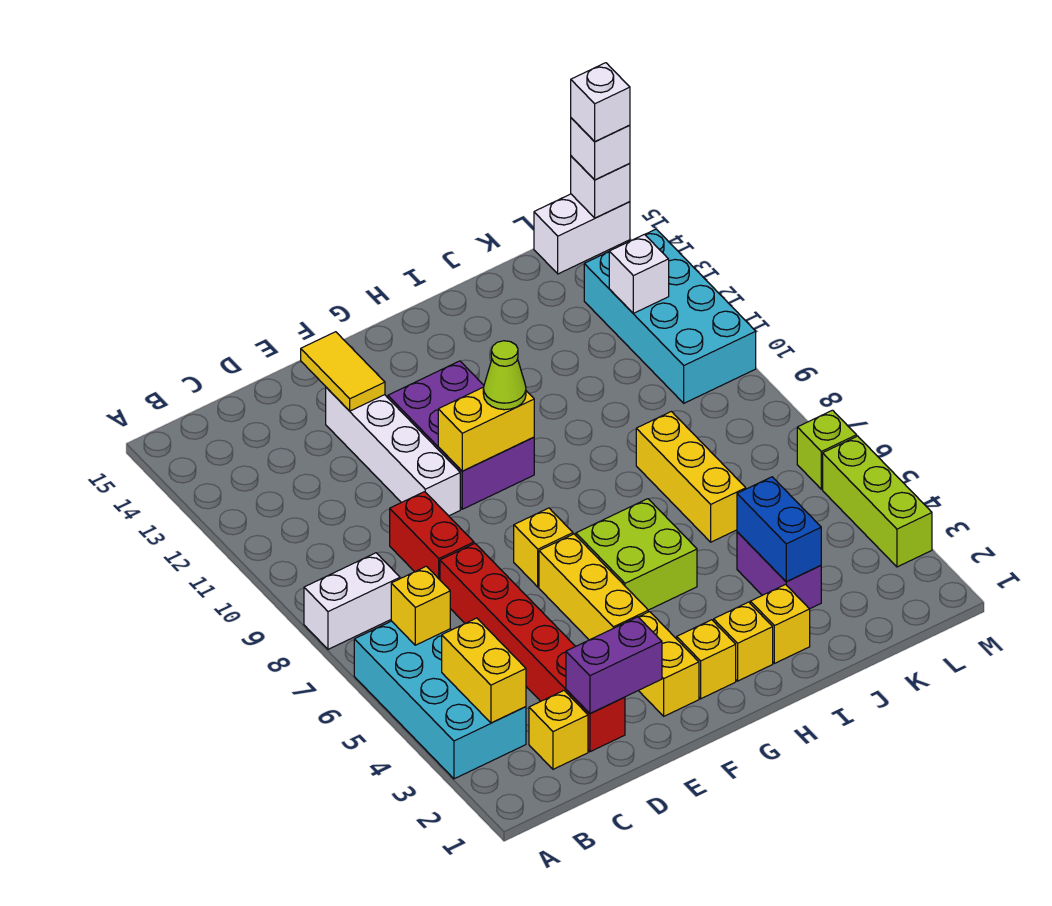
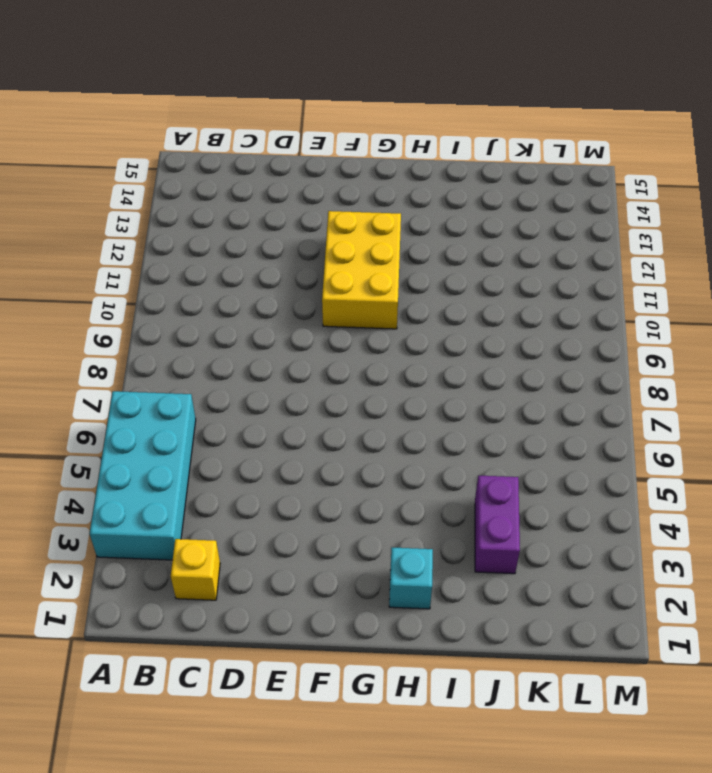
yellow brick F10:G12 level 1 -> purple brick F10:G12 level 1
cyan brick H2 level 1 -> yellow brick H2 level 1
none -> white brick A8:B8 level 1
none -> red brick D2:D7 level 1
none -> red brick D8:D9 level 1
none -> white brick E10:E13 level 1

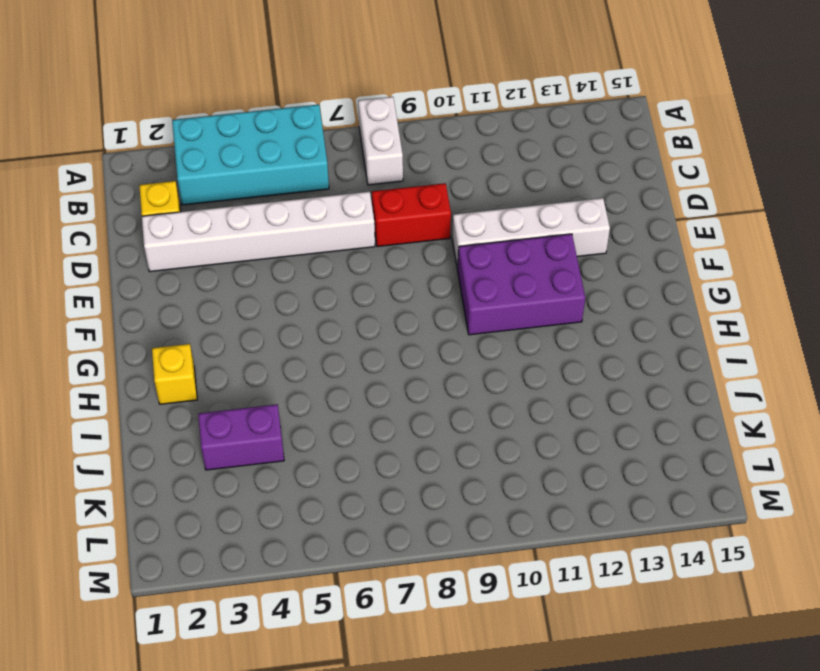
white brick D2:D7 level 1 -> red brick D2:D7 level 1
none -> yellow brick F2:F3 level 1
none -> yellow brick F4:F6 level 1
none -> yellow brick F7 level 1
none -> yellow brick G2 level 1

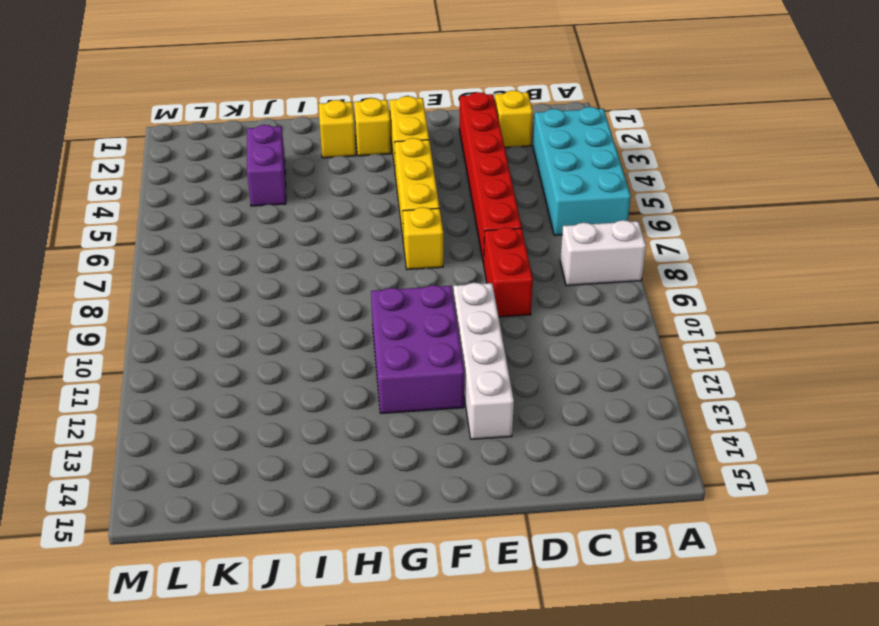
none -> lime brick G5:H6 level 1
none -> yellow brick I2 level 1
none -> yellow brick J6:J8 level 1
none -> cyan brick L10:M13 level 1

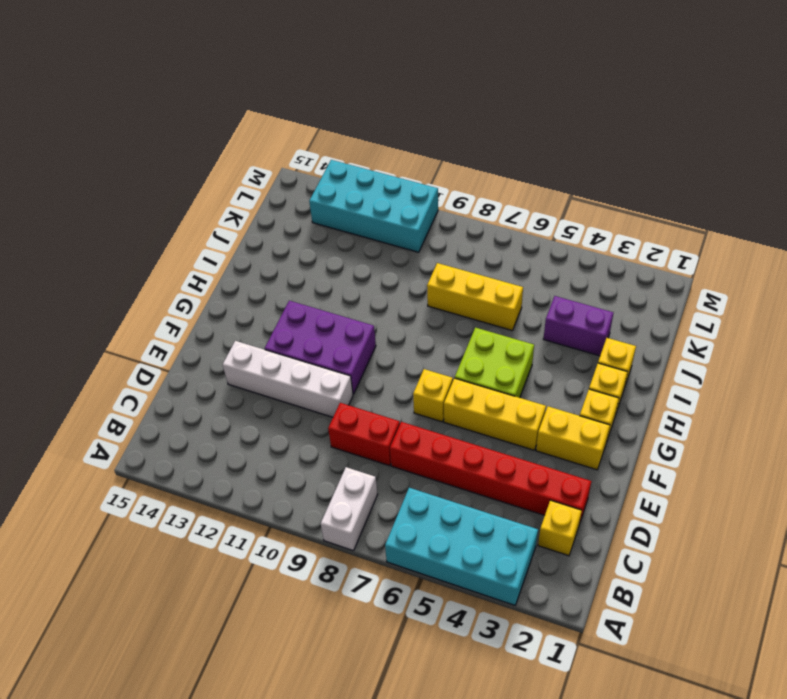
none -> white brick L15:M15 level 1
none -> lime brick M3:M5 level 1
none -> lime brick M6 level 1
none -> yellow brick B3:B4 level 2

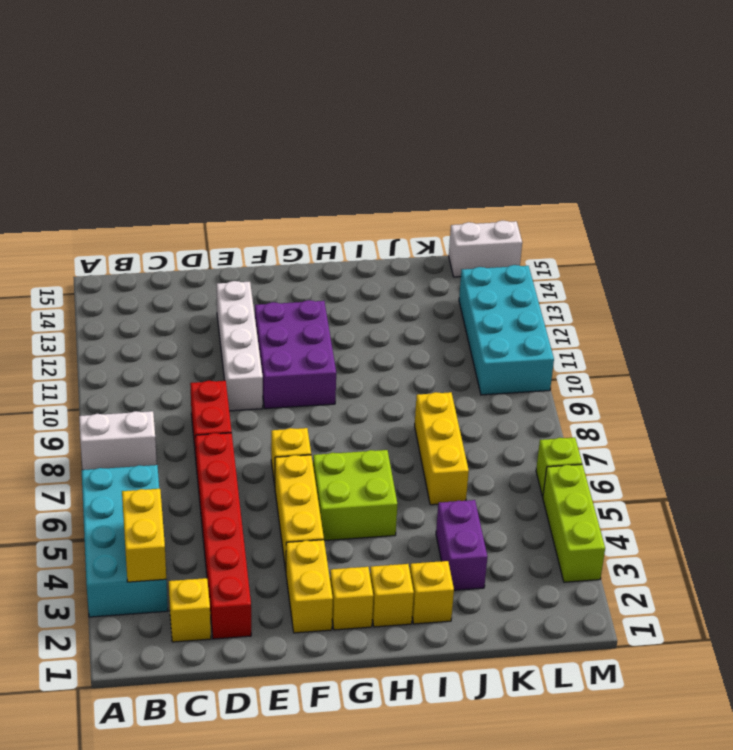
none -> yellow brick B6 level 2
none -> purple brick D2:E2 level 2
none -> yellow tile E13:E14 level 2
none -> yellow brick F10:G10 level 2

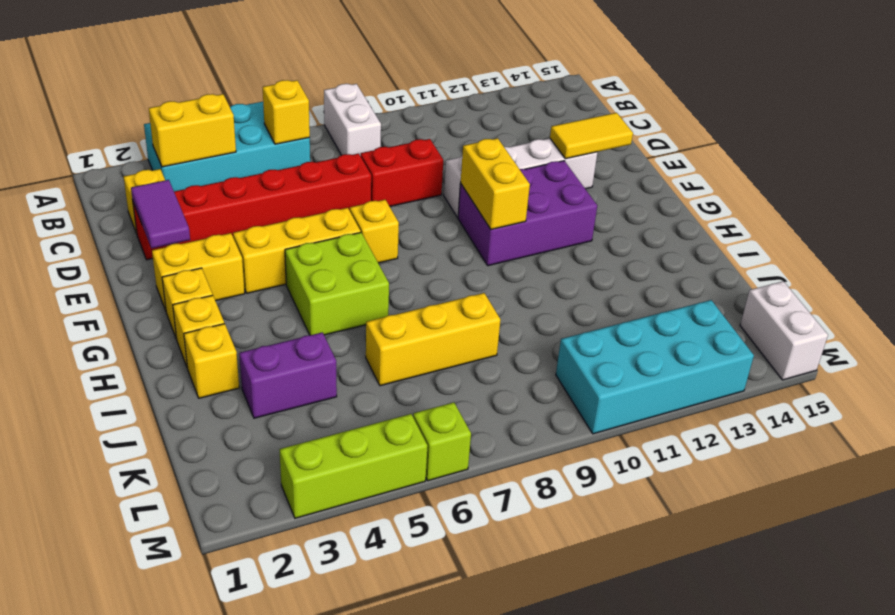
purple tile D2:E2 level 2 -> purple brick D2:E2 level 2
none -> blue brick J3:J4 level 2
none -> white brick L12 level 2
none -> white brick M15 level 2
none -> lime cone G10 level 3

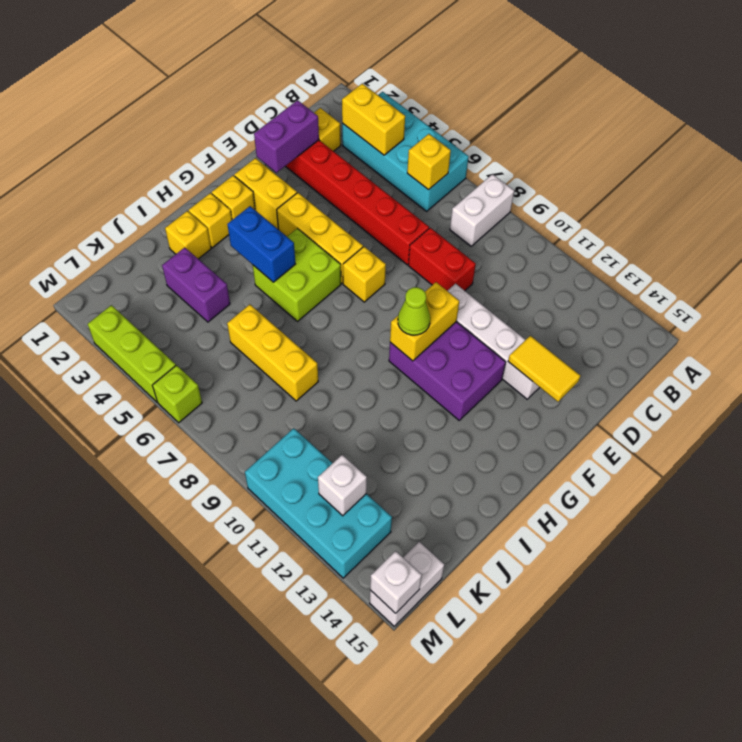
blue brick H4:H5 level 2 -> blue brick J3:J4 level 2
none -> white brick M15 level 3
none -> white brick M15 level 4

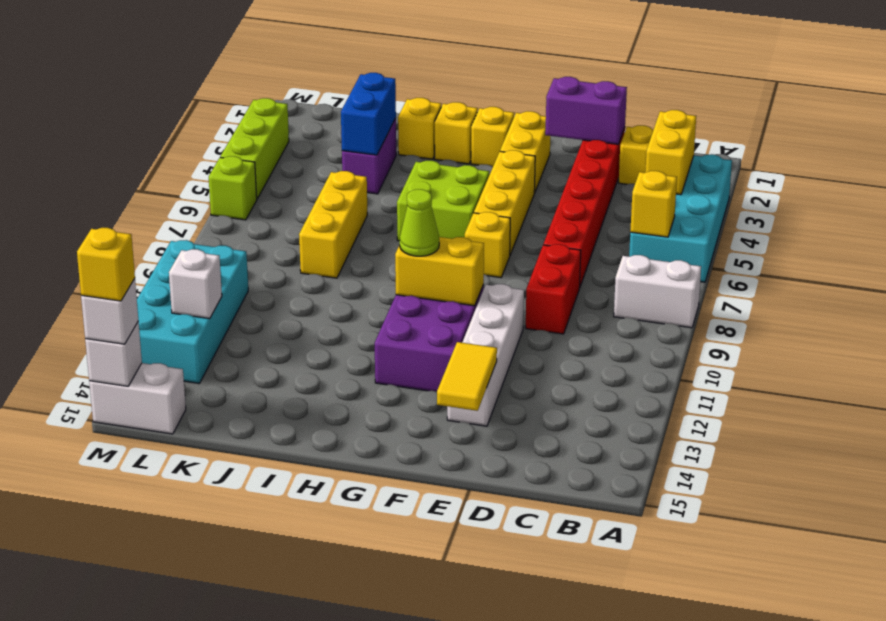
yellow brick M15 level 4 -> white brick M15 level 4

